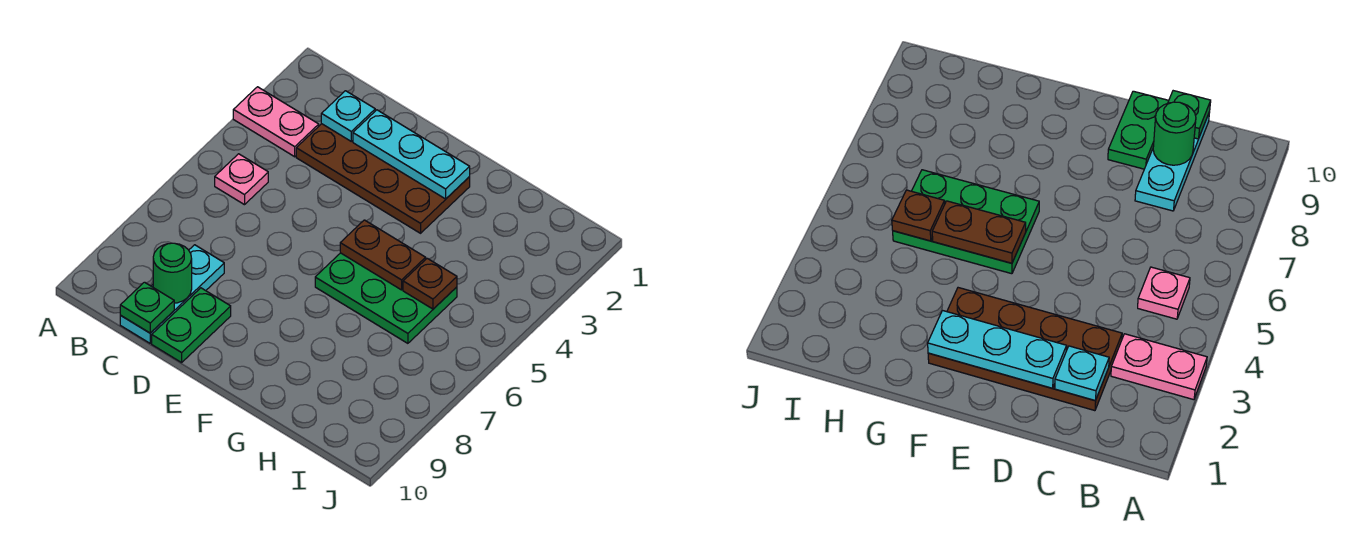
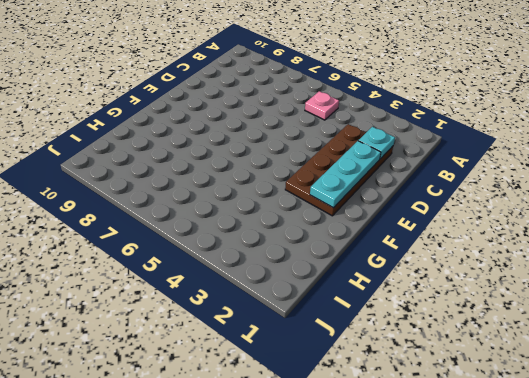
none -> pink plate A3:B3 level 1
none -> cyan plate C8:C10 level 1
none -> green plate D9:D10 level 1

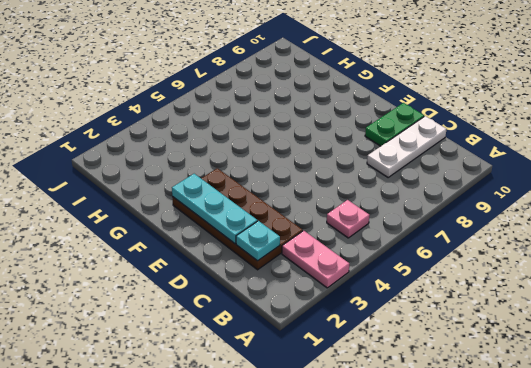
white plate C8:C10 level 1 -> cyan plate C8:C10 level 1
none -> green plate F5:H6 level 1
none -> green round brick C9 level 2
none -> green plate C10 level 2

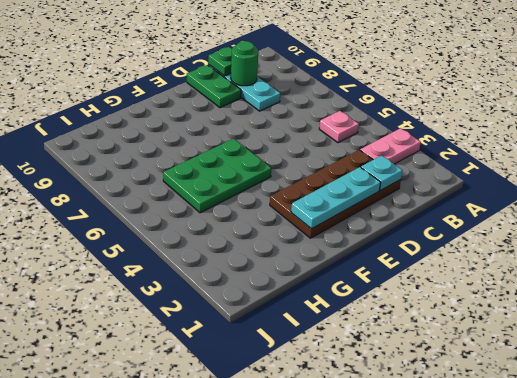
none -> brown plate F5:G5 level 2
none -> brown plate H5 level 2

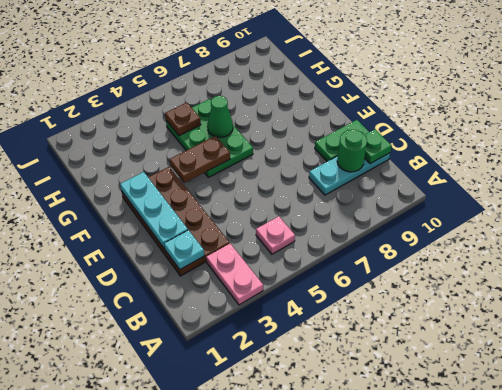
brown plate F4:F5 level 2 -> brown plate F5:G5 level 2
green cone G6 level 2 -> none

